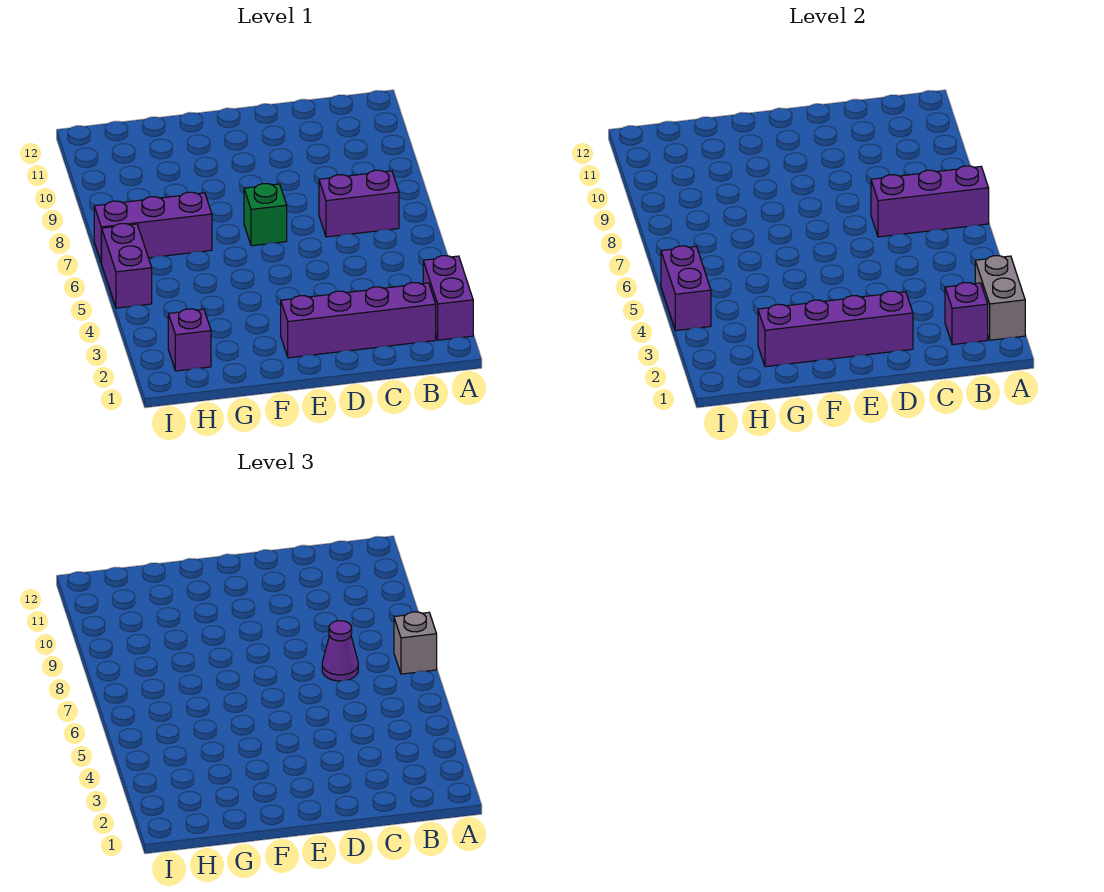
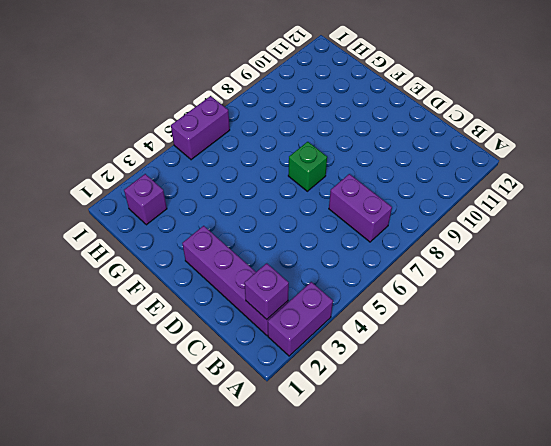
none -> purple brick G7:I7 level 1
none -> grey brick A2:A3 level 2
none -> purple brick A7:C7 level 2

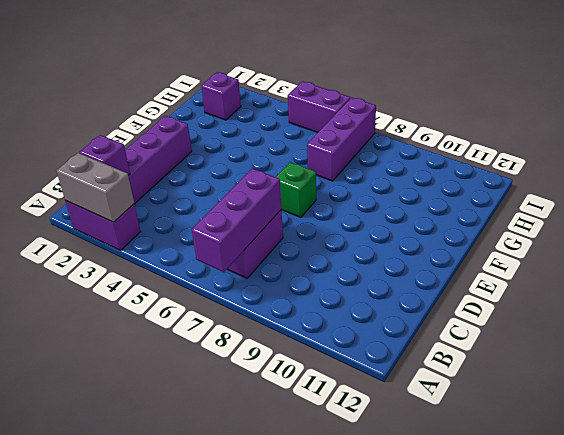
none -> purple brick D2:G2 level 2
none -> purple brick I4:I5 level 2
none -> grey brick A7 level 3

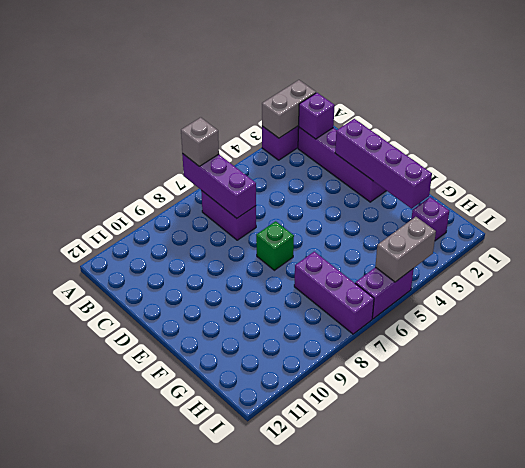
grey brick I4:I5 level 2 -> purple brick I4:I5 level 2
none -> purple cone C7 level 3

